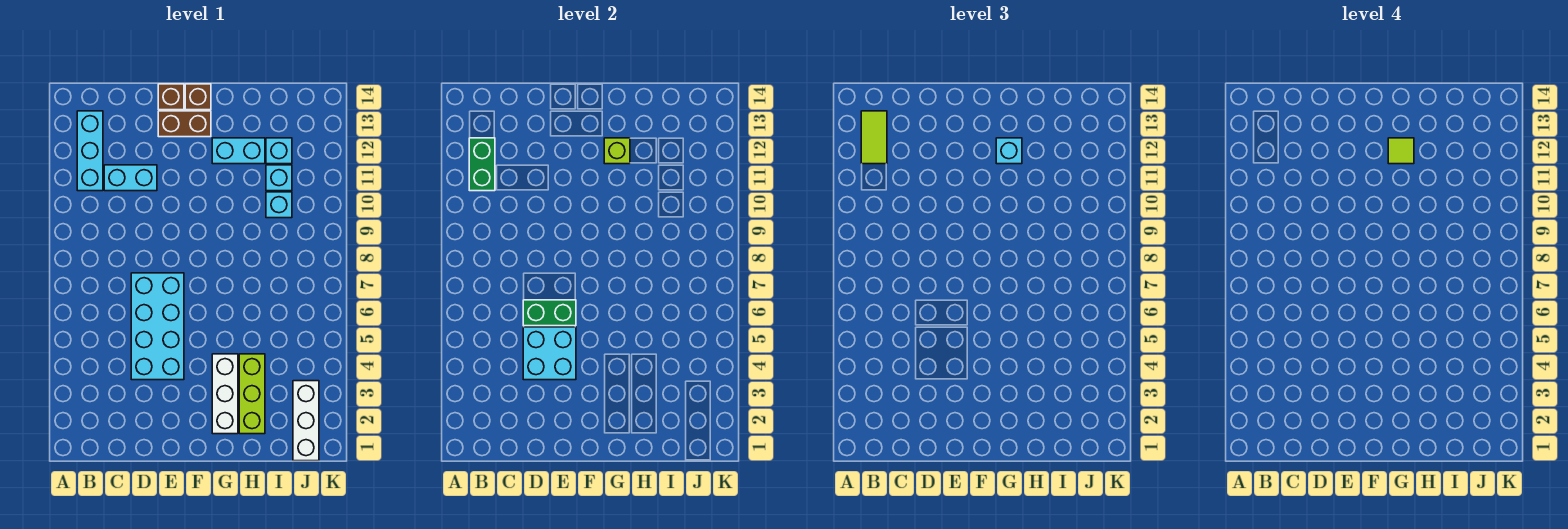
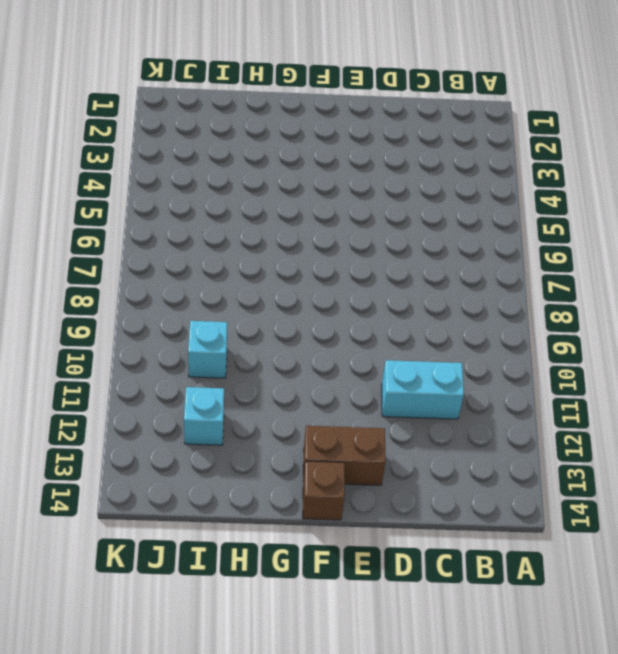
none -> cyan brick B11:B13 level 1
none -> cyan brick D4:E7 level 1
none -> brown brick E14 level 1

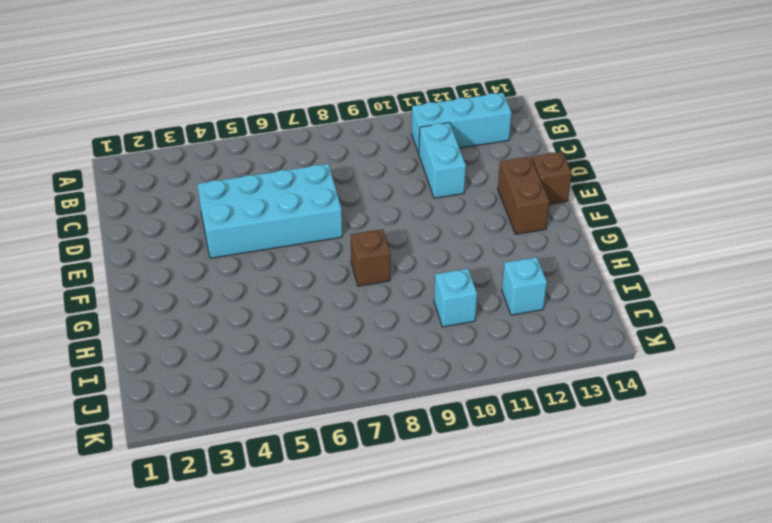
brown brick G8 level 1 -> brown brick F14 level 1
none -> white brick G2:G4 level 1
none -> cyan brick G12:H12 level 1
none -> lime brick H2:H4 level 1

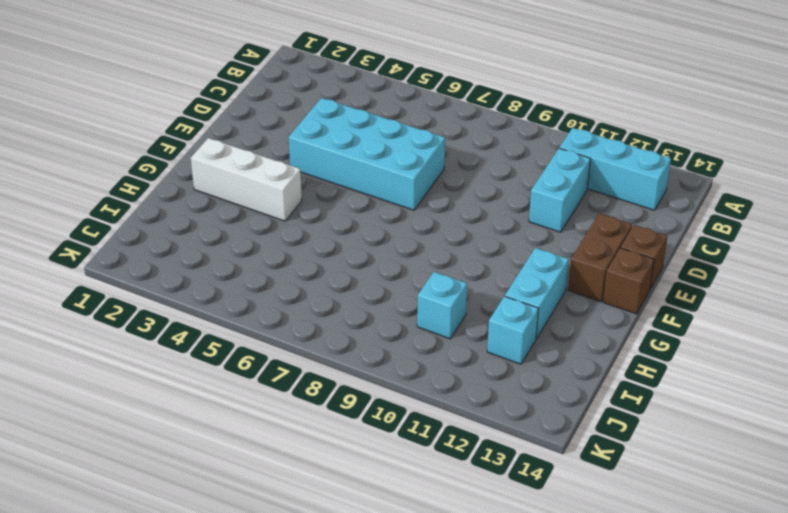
none -> lime brick H2:H4 level 1
none -> cyan brick I11 level 1
none -> white brick J1:J3 level 1

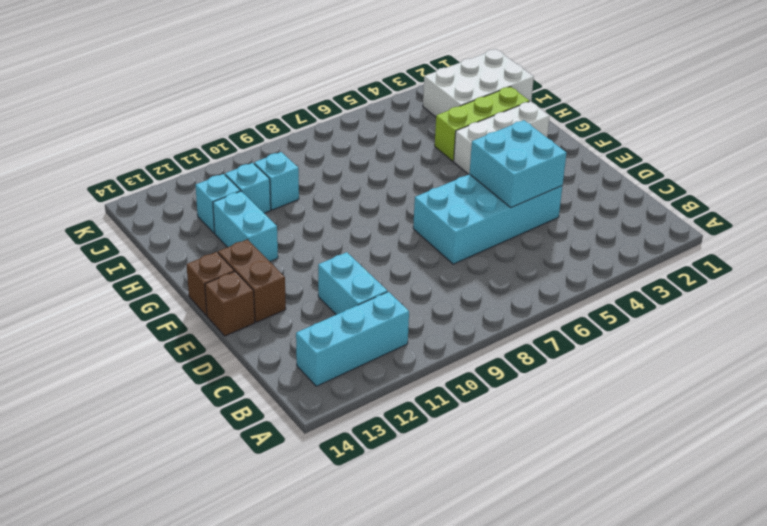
white brick I1:J3 level 1 -> white brick J1:J3 level 1
none -> green brick B11:B12 level 2
none -> green brick D6:E6 level 2
none -> lime brick G12 level 2

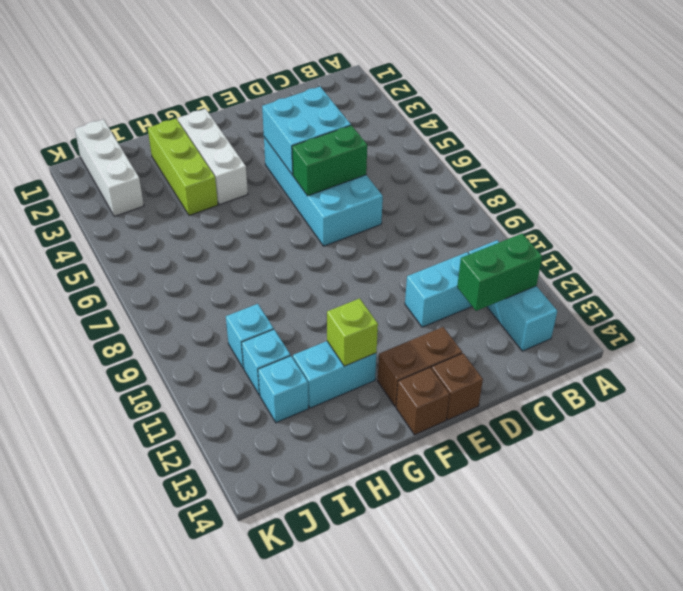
green brick B12:C12 level 2 -> green brick B11:B12 level 2
none -> lime tile B12:B13 level 3
none -> cyan brick G12 level 3
none -> lime tile G12 level 4

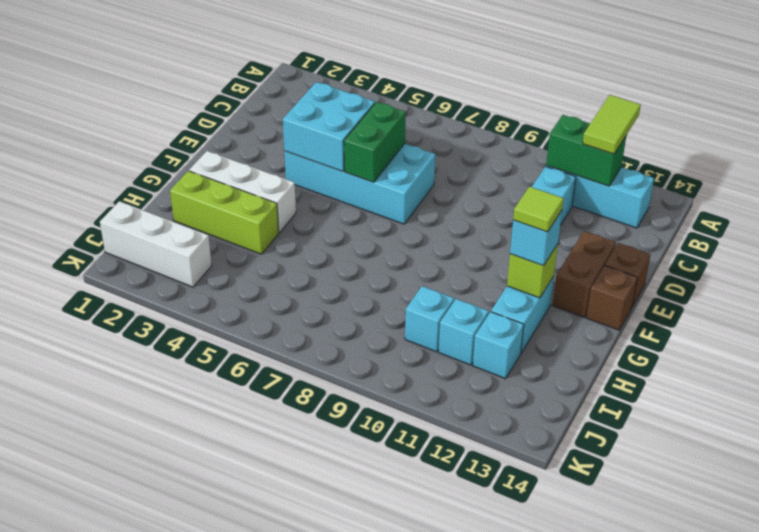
lime tile A12:B12 level 3 -> lime tile B12:B13 level 3

